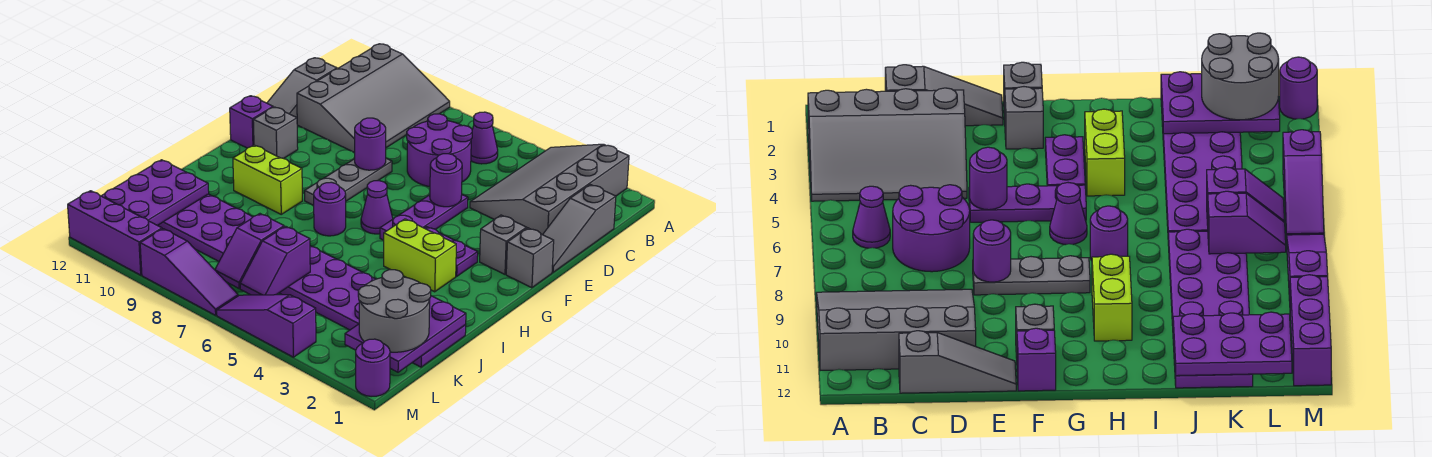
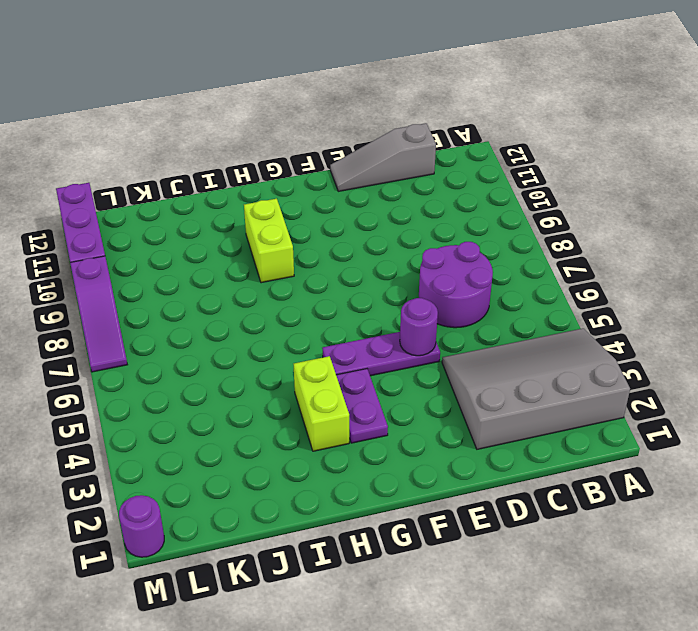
none -> grey slope A9:D11 level 1 top 11
none -> purple cone B6 level 1
none -> grey slope C1:E1 level 1 top C
none -> grey plate E8:G8 level 1

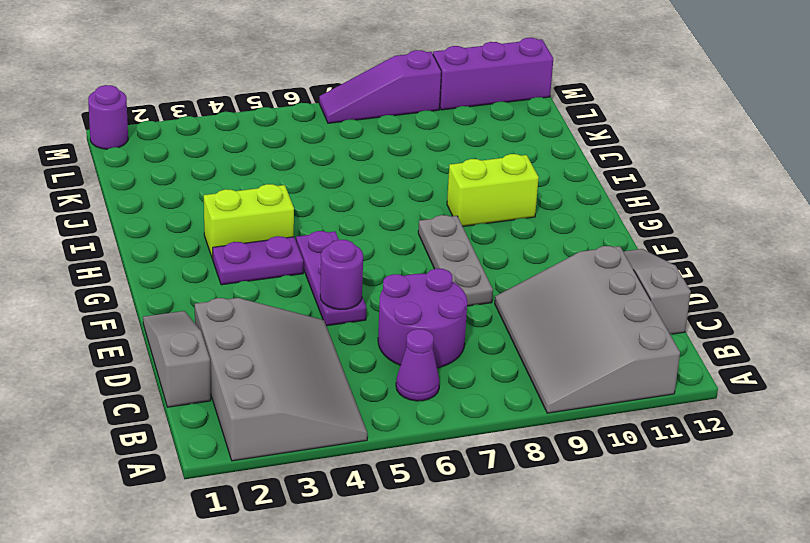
none -> grey brick F1 level 1
none -> grey brick F2 level 1
none -> grey brick F11 level 1
none -> purple brick F12 level 1

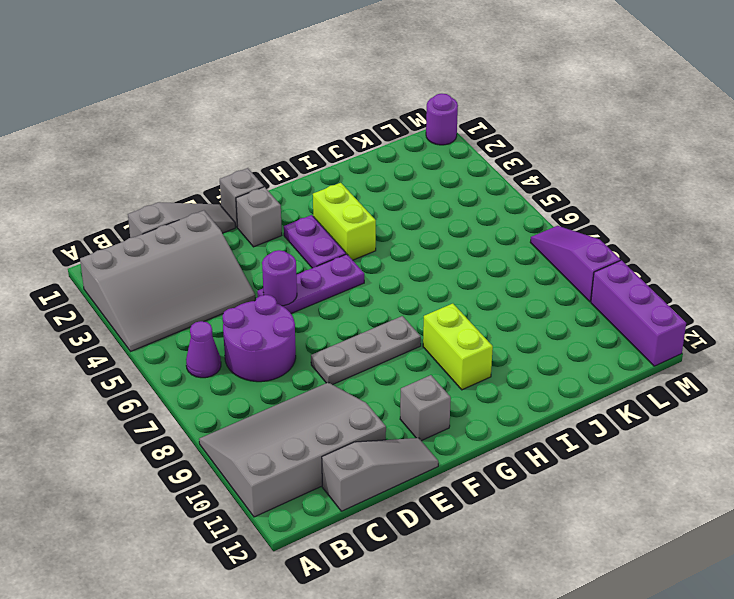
none -> purple brick F12 level 1
none -> purple cone G6 level 1
none -> purple round brick H7 level 1
none -> purple plate J1:K6 level 1

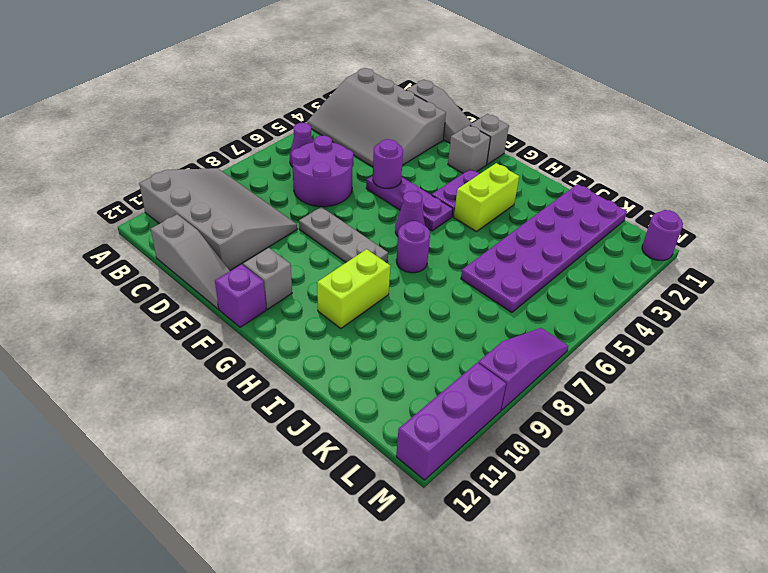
none -> purple plate J7:K12 level 1
none -> purple slope M4:M6 level 1 top 4
none -> purple round brick E8 level 2
none -> purple plate J1:L2 level 2

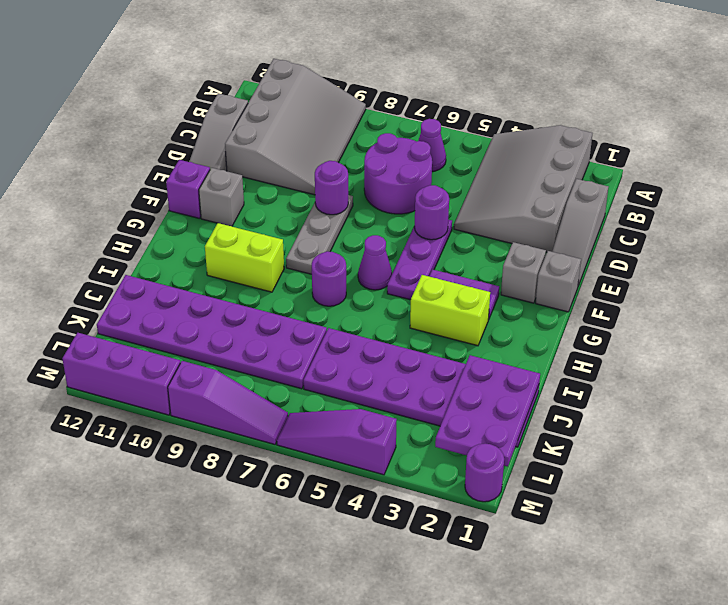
none -> purple plate J11:L12 level 2
none -> purple slope K6:L6 level 2 top K
none -> purple slope K7:L7 level 2 top K
none -> grey round brick K1:L2 level 3

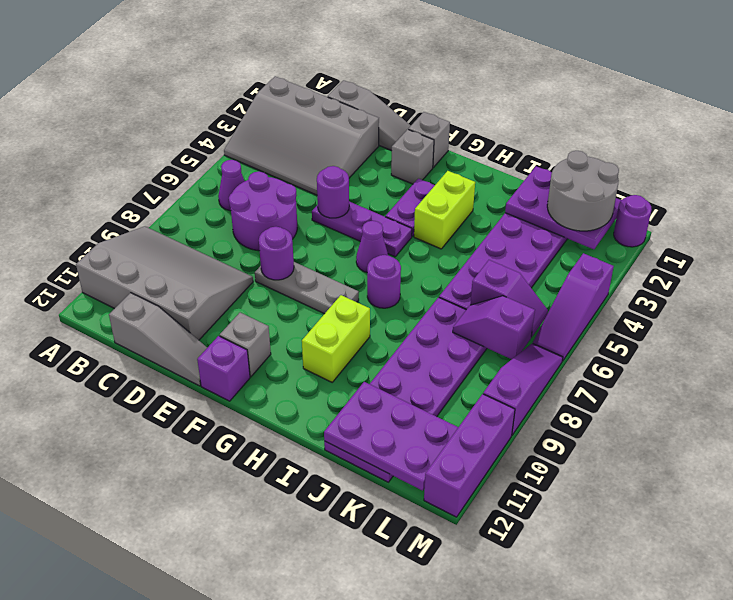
purple slope K7:L7 level 2 top L -> purple slope K7:L7 level 2 top K

